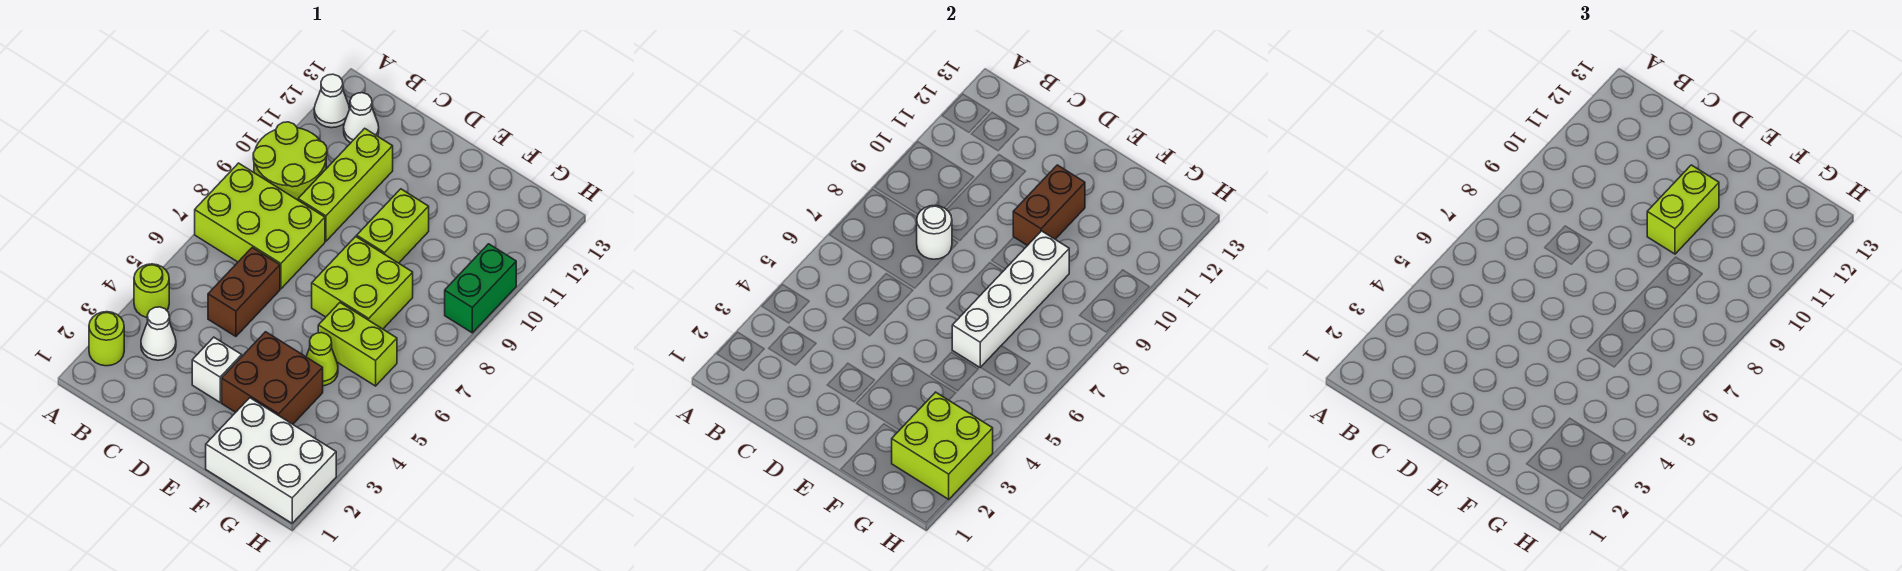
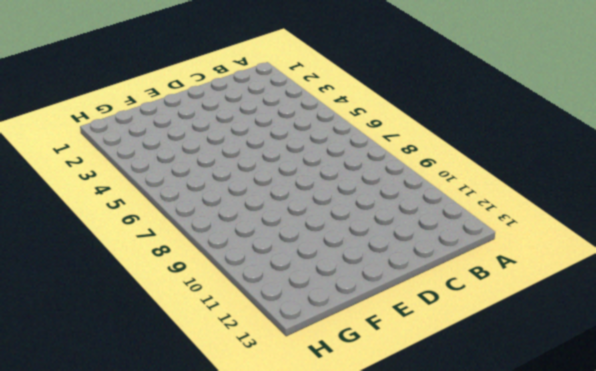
none -> lime round brick A2 level 1
none -> lime round brick A4 level 1
none -> lime brick A7:C8 level 1

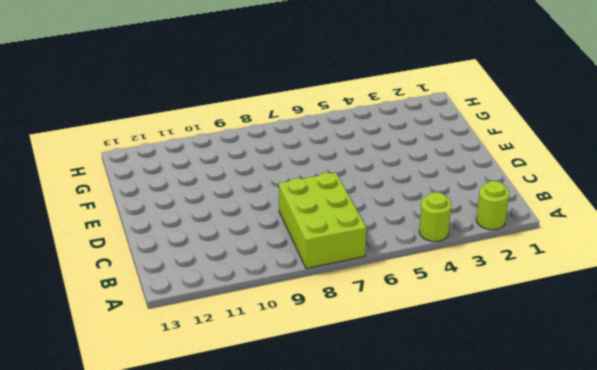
none -> lime round brick A9:B10 level 1
none -> white cone A12 level 1
none -> white cone B3 level 1

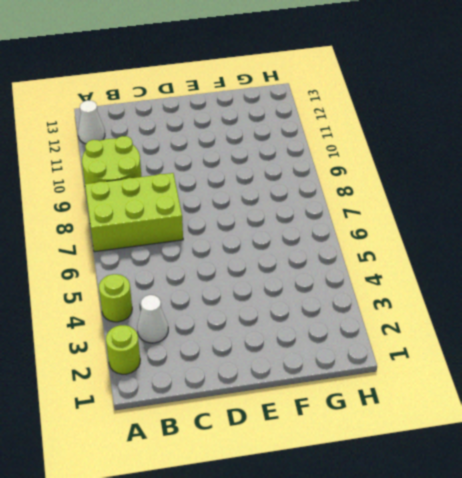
none -> white cone B12 level 1
none -> brown brick C5:C6 level 1
none -> lime brick C9:C11 level 1

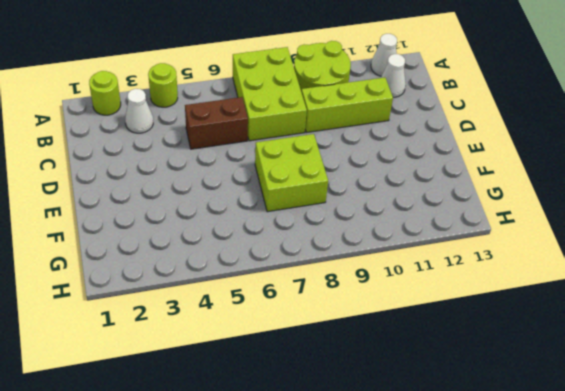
none -> white brick D3 level 1
none -> brown brick E3:F4 level 1
none -> lime brick E9:E10 level 1

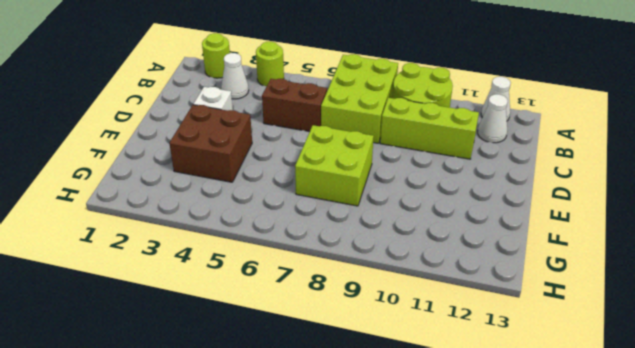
none -> lime brick E9:E10 level 1
none -> white brick F1:H2 level 1
none -> lime cone F5 level 1

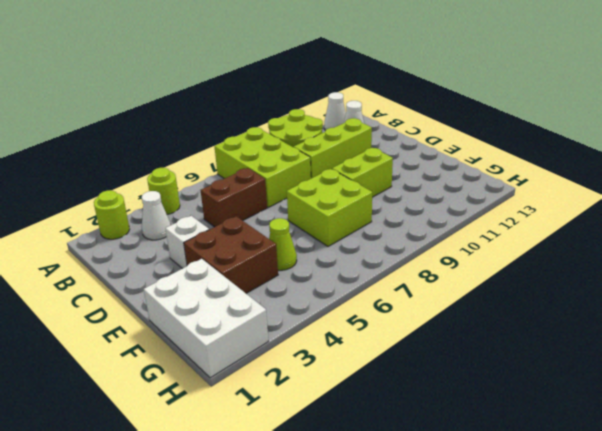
none -> lime brick F6:G6 level 1
none -> green brick H9:H10 level 1
none -> white round brick C8 level 2

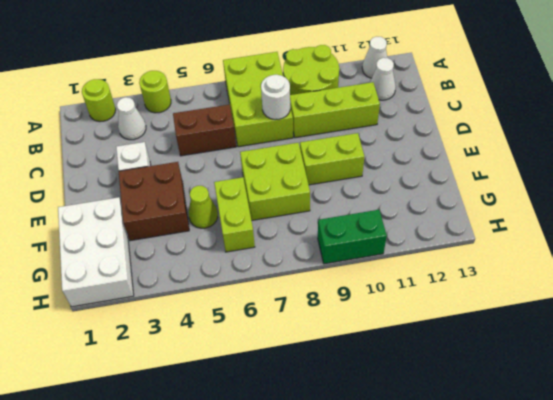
none -> brown brick E10:E11 level 2
none -> white brick F6:F9 level 2
none -> lime brick G2:H3 level 2

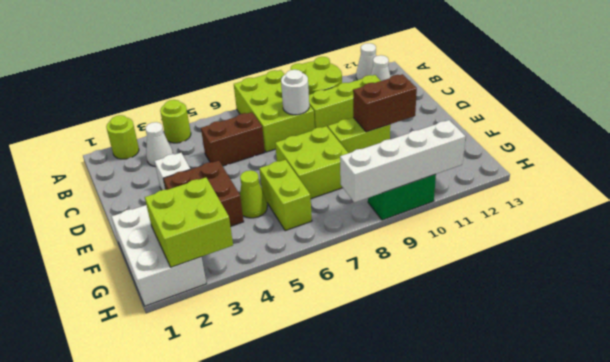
white brick H8:H11 level 2 -> white brick F6:F9 level 2
none -> lime brick E10:E11 level 3

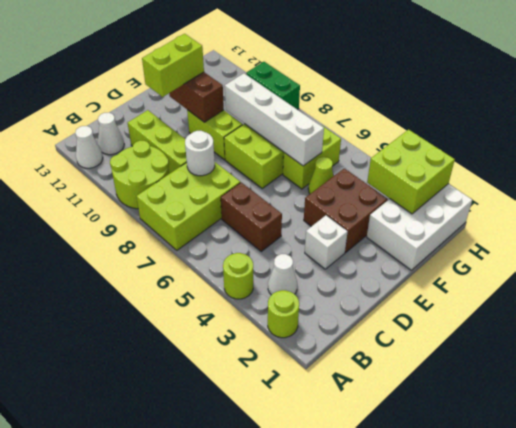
lime brick D11:E11 level 3 -> lime brick E10:E11 level 3

